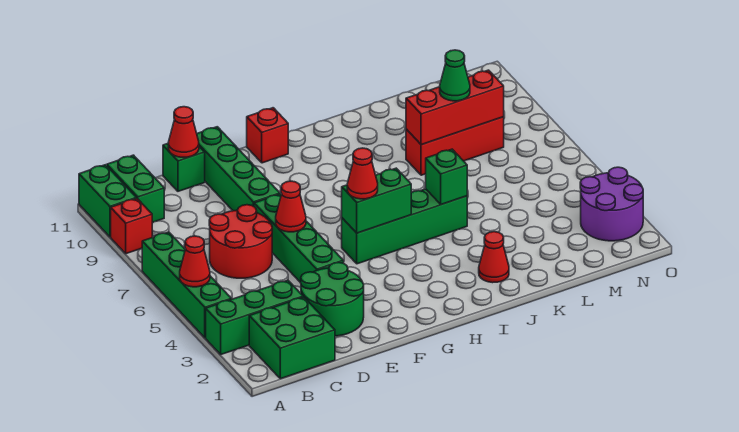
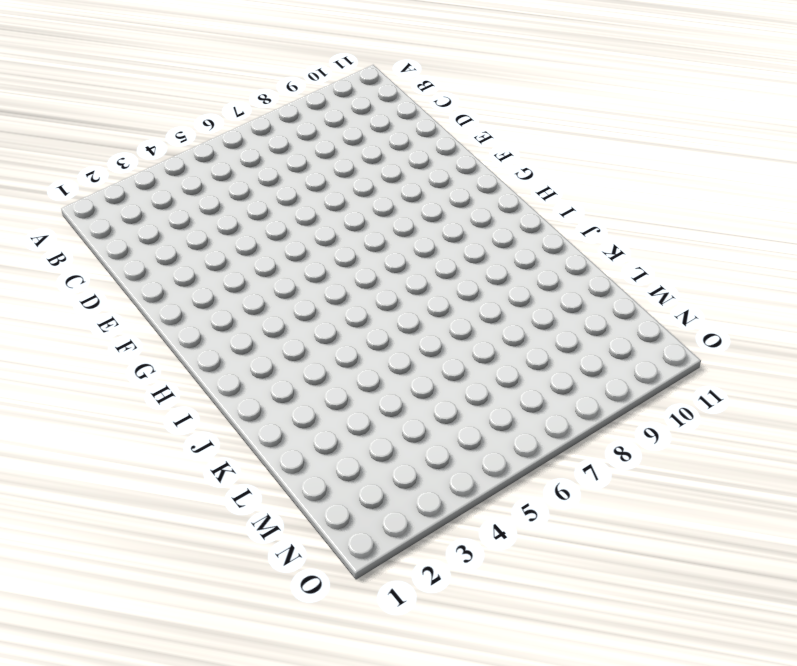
none -> green brick A3:C3 level 1
none -> green brick A4:A7 level 1
none -> red brick A9 level 1

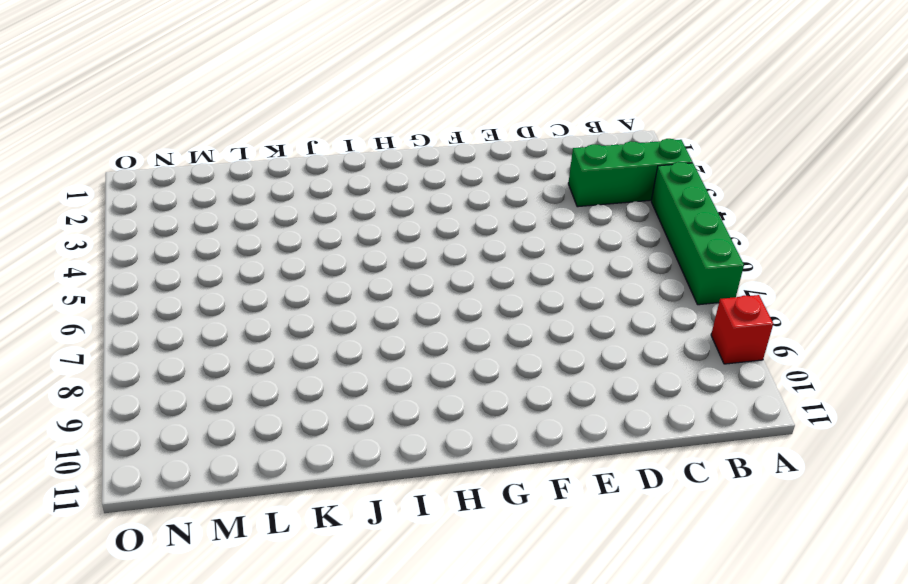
none -> green brick A10:A11 level 1
none -> green brick B1:C2 level 1
none -> green brick B10:B11 level 1

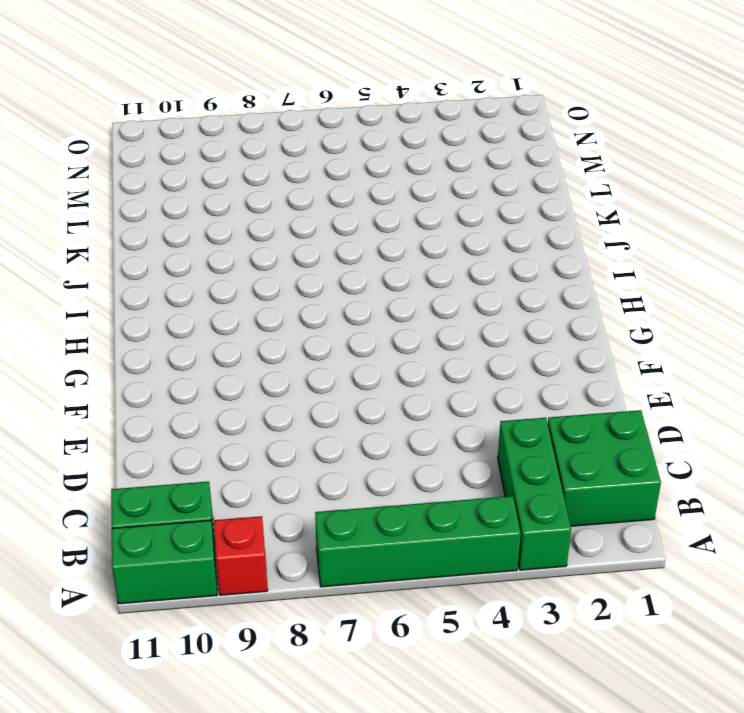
none -> red round brick C6:D7 level 1
none -> green round brick D2:E3 level 1
none -> green brick D11 level 1

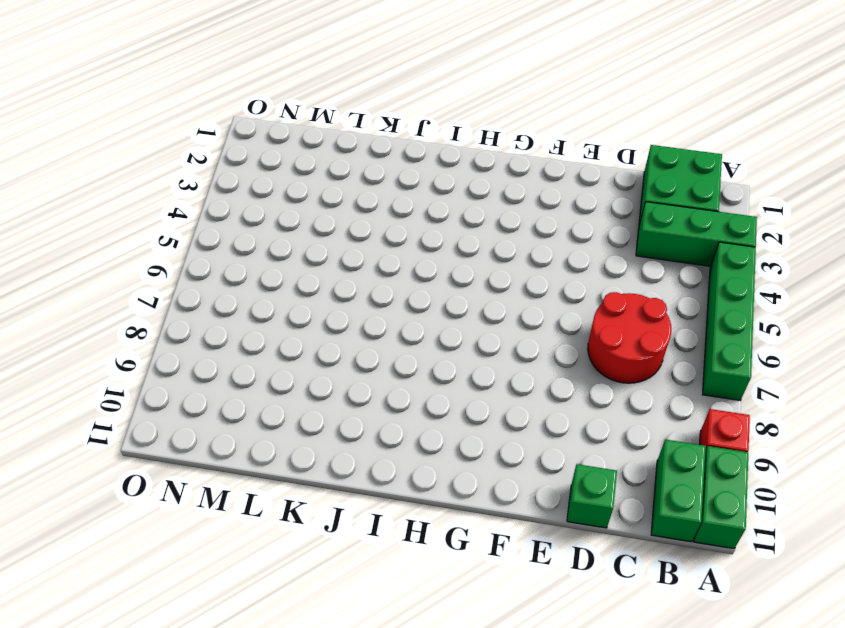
none -> green round brick D2:E3 level 1
none -> green brick E4:E7 level 1
none -> green brick E8:E11 level 1

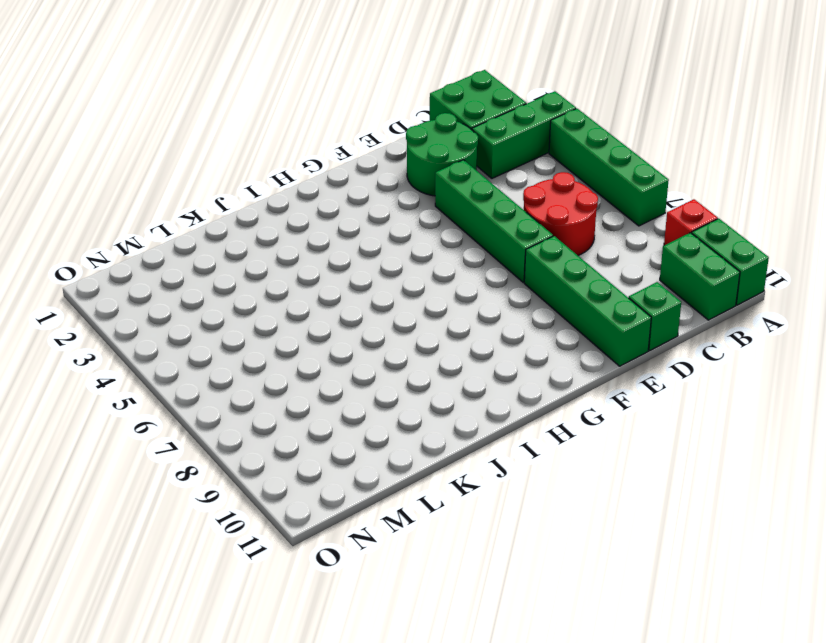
none -> green brick G5:J5 level 1
none -> red brick G11 level 1
none -> red cone J2 level 1

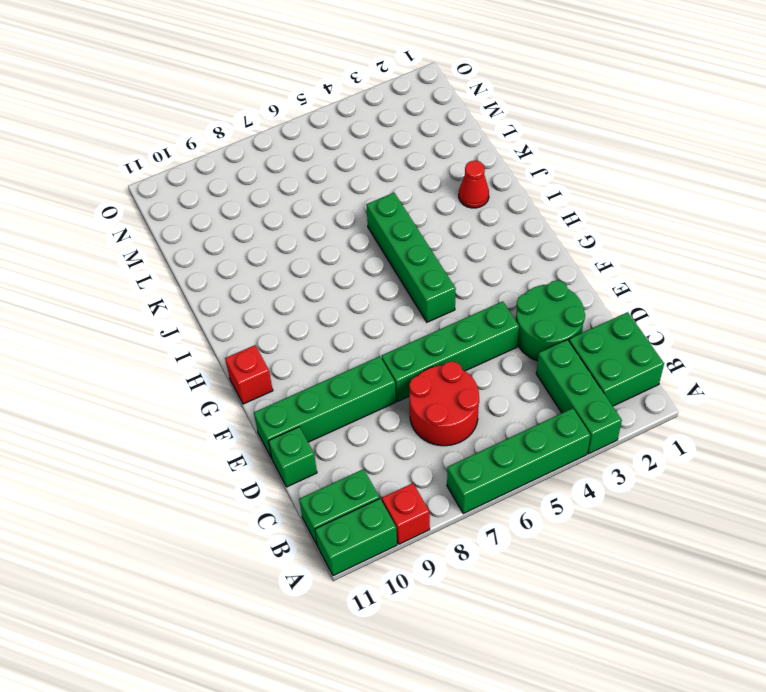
none -> red brick K8:M8 level 1
none -> purple round brick N2:O3 level 1
none -> red cone A5 level 2

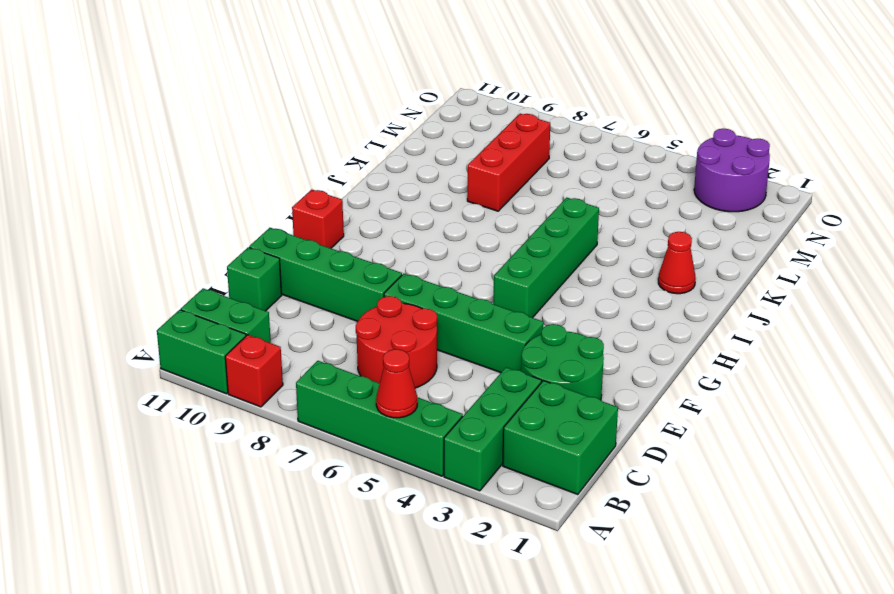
none -> red cone D11 level 2
none -> red cone E6 level 2
none -> green brick G5:H5 level 2

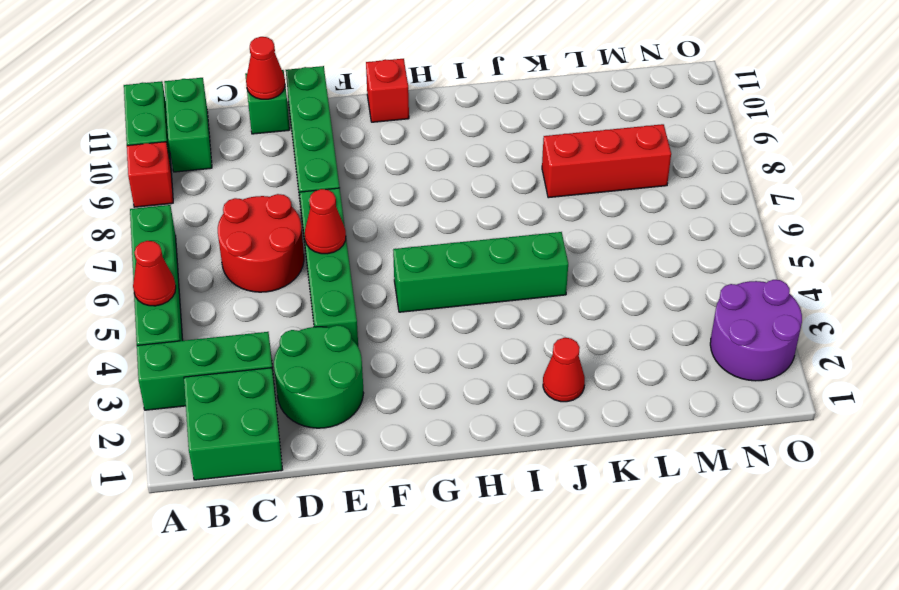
none -> green brick G5:H5 level 2
none -> green brick J5 level 2
none -> red brick K8:M8 level 2

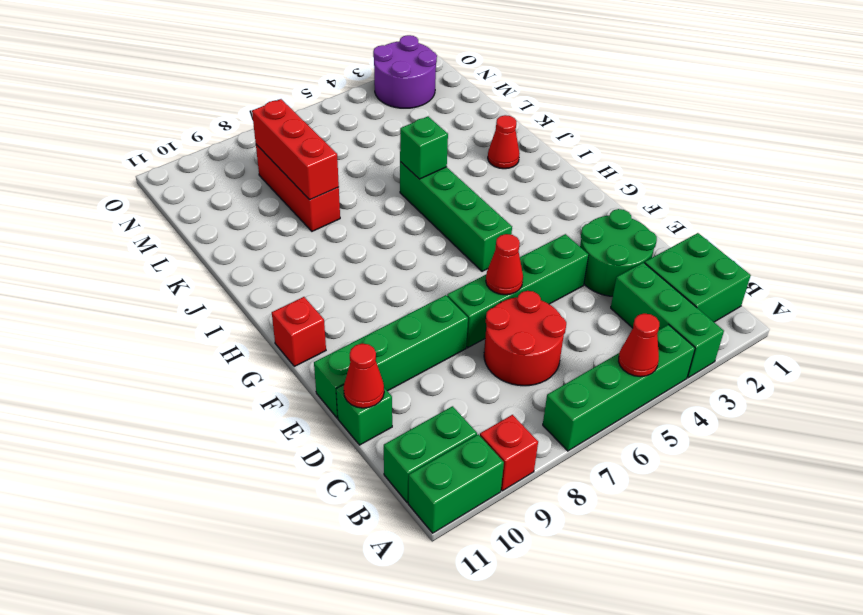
none -> green brick G5:H5 level 2
none -> red cone G5 level 3
none -> green cone L8 level 3

